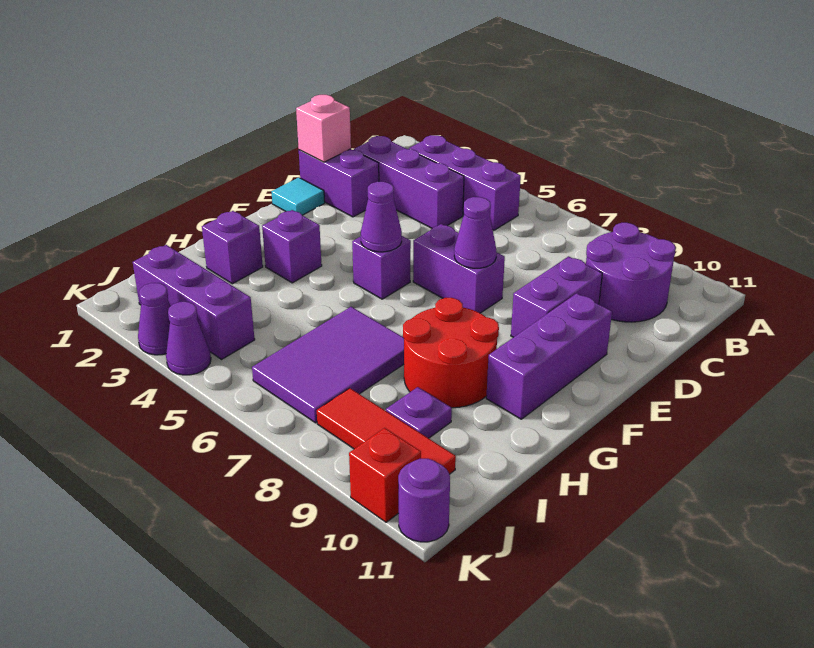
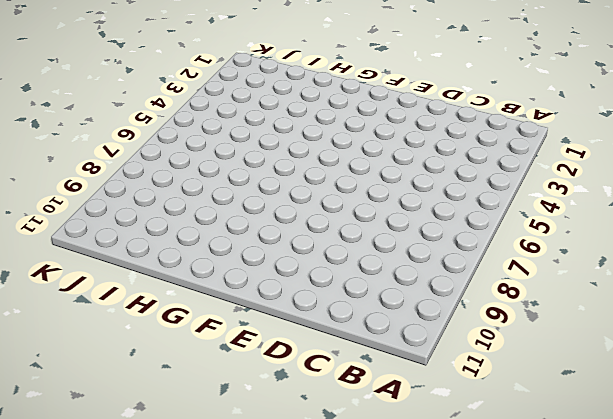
none -> purple brick B3:B5 level 1
none -> purple round brick B9:C10 level 1
none -> purple brick C2:C4 level 1

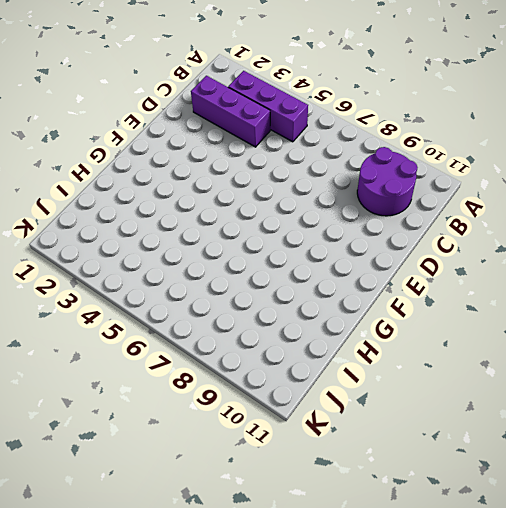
none -> purple brick D1:D2 level 1
none -> purple brick D9:E9 level 1
none -> cyan tile E1 level 1

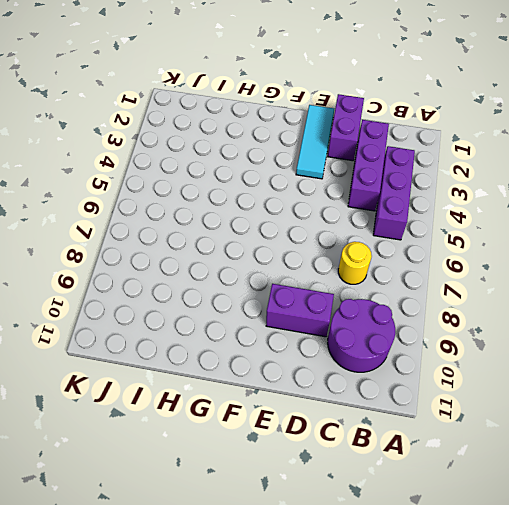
yellow round brick C7 level 1 -> none
cyan tile E1:E3 level 1 -> cyan tile E1 level 1
none -> purple brick E6:E7 level 1
none -> purple brick E10:G10 level 1
none -> purple brick F5 level 1

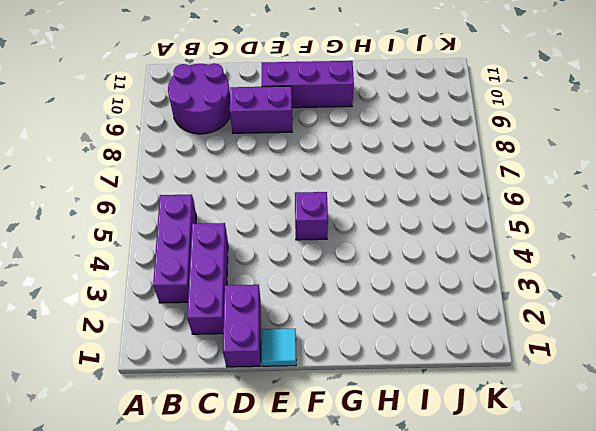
none -> purple brick E6:E7 level 1
none -> purple brick G3 level 1
none -> red round brick G8:H9 level 1

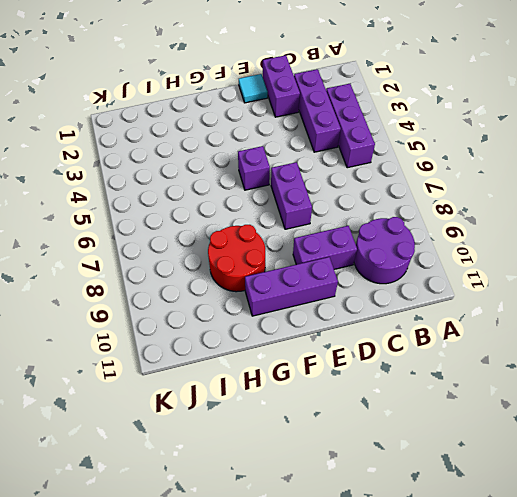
none -> purple brick G3 level 1
none -> purple brick H2 level 1
none -> purple tile H6:J7 level 1

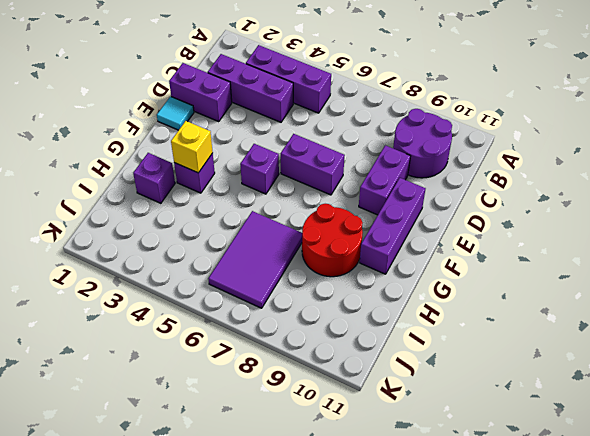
yellow brick G3 level 2 -> none
none -> purple plate I9 level 1
none -> purple brick J2:J4 level 1
none -> red tile J8:J10 level 1

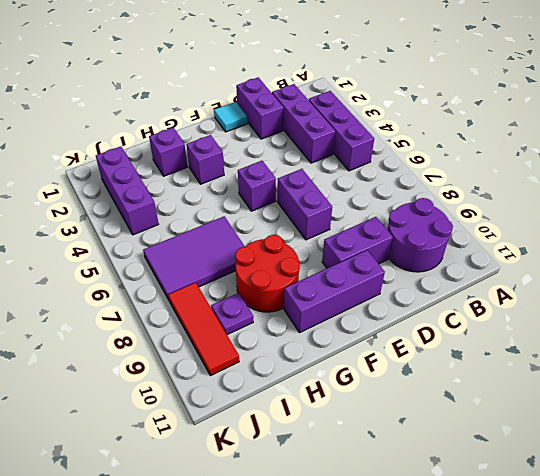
none -> purple cone K3 level 1
none -> purple cone K4 level 1
none -> red brick K10 level 1

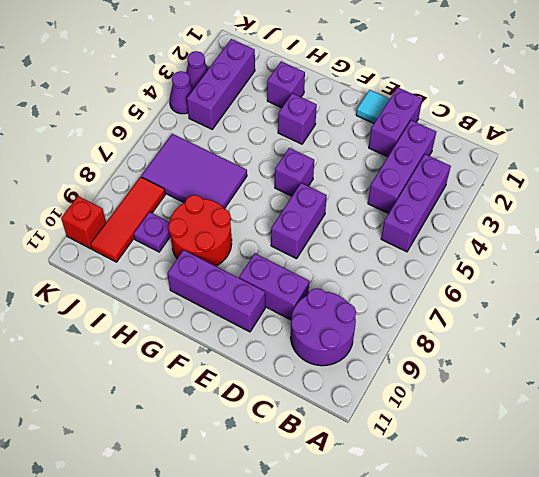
none -> purple round brick K11 level 1
none -> pink brick D1 level 2
none -> purple cone E7 level 2

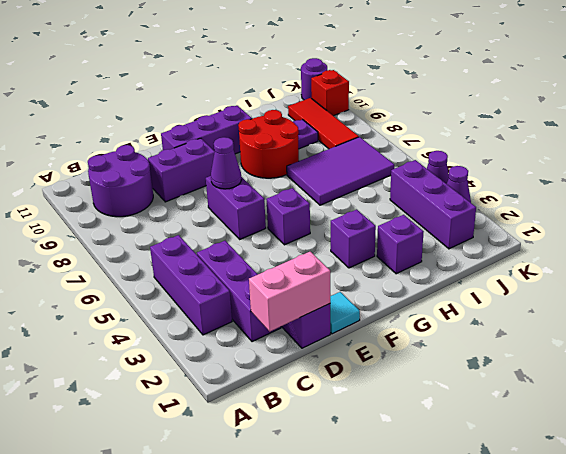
pink brick C1:D1 level 2 -> pink brick D1 level 2
none -> purple cone F5 level 2

